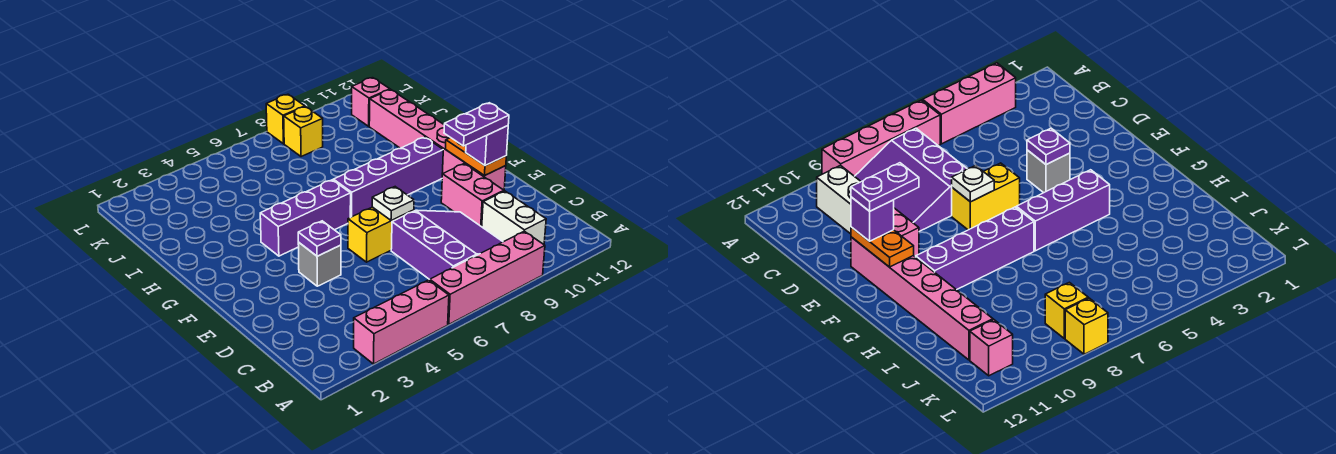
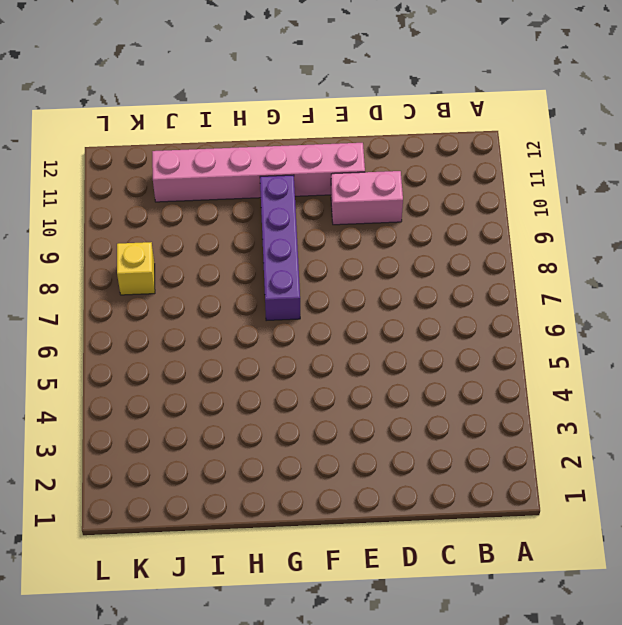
none -> pink brick A3:A5 level 1
none -> pink brick A6:A9 level 1
none -> purple slope B7:D9 level 1 top 7

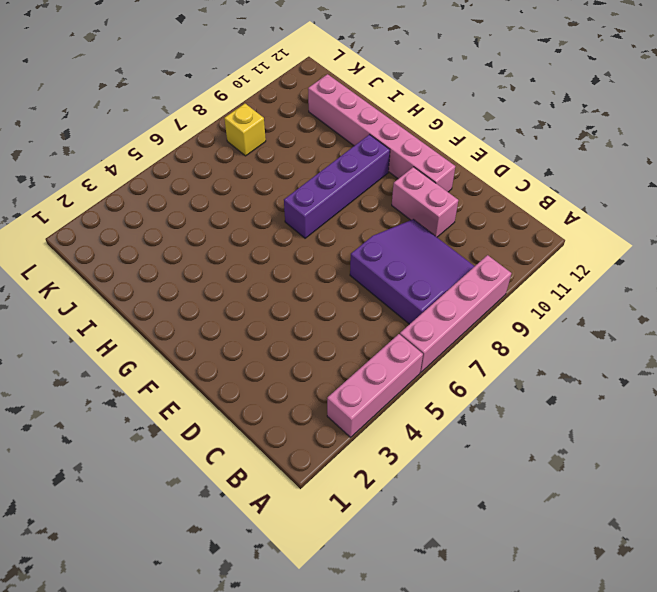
none -> white brick B10:C10 level 1
none -> grey brick E4 level 1
none -> yellow brick E6:E7 level 1

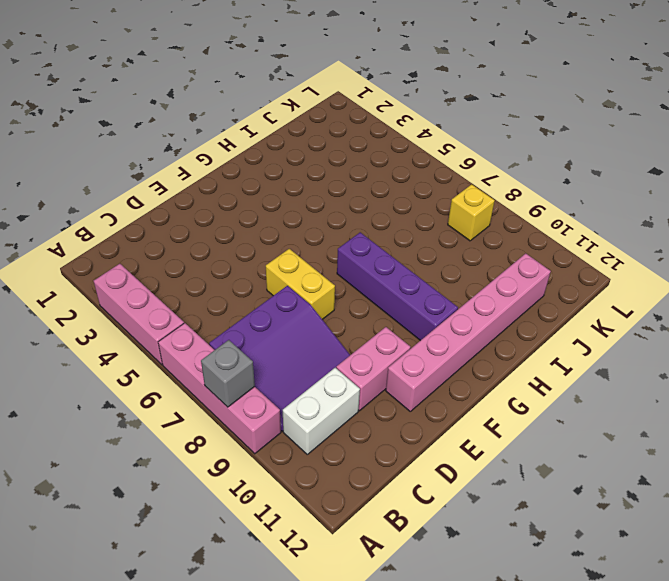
grey brick A8 level 2 -> grey brick E4 level 1
none -> purple brick G4:G6 level 1
none -> pink brick K11 level 1
none -> yellow brick L8 level 1

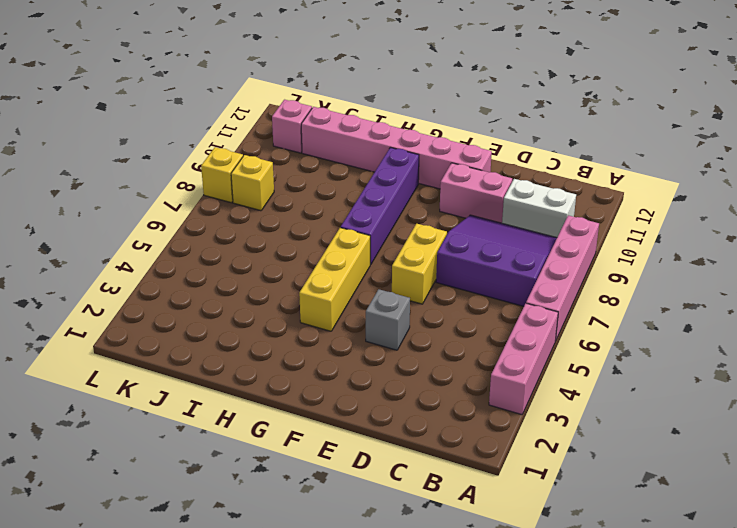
yellow brick G4:G6 level 1 -> purple brick G4:G6 level 1
none -> purple plate E4 level 2
none -> white plate E7 level 2
none -> orange plate E11:F11 level 2

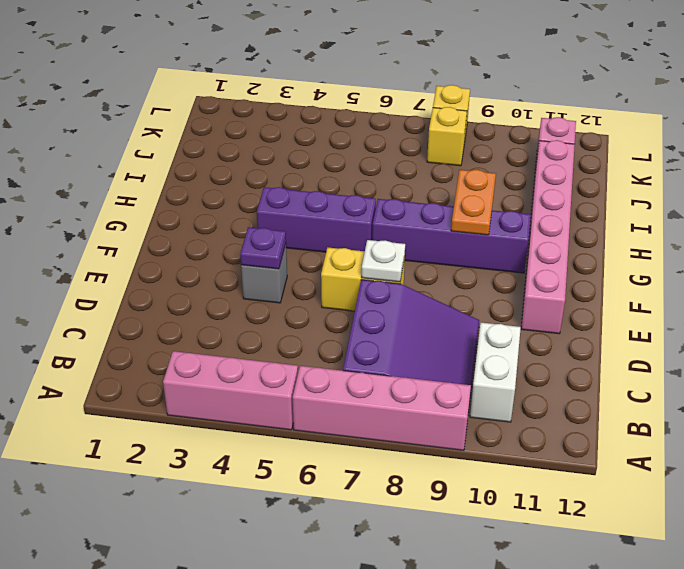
orange plate G9:H9 level 2 -> orange plate E11:F11 level 2
none -> pink brick D10:E10 level 1
none -> purple brick E11 level 3
none -> purple plate E10:E11 level 4

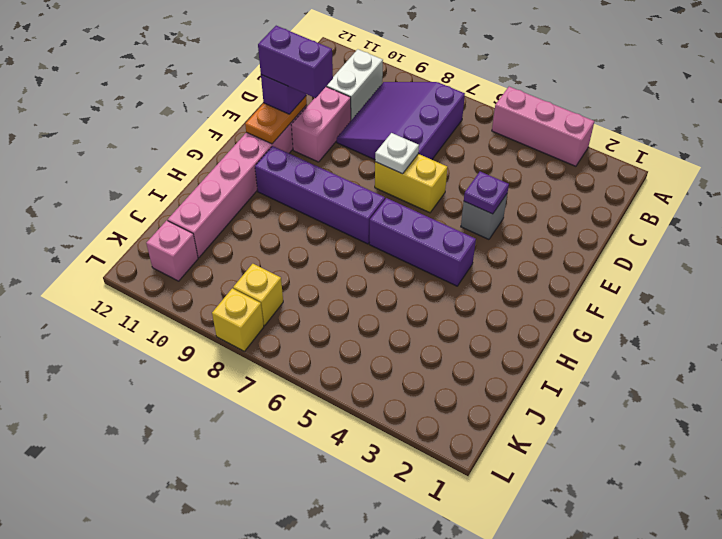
purple brick E10:E11 level 4 -> purple plate E10:E11 level 4
none -> pink brick A6:A9 level 1

